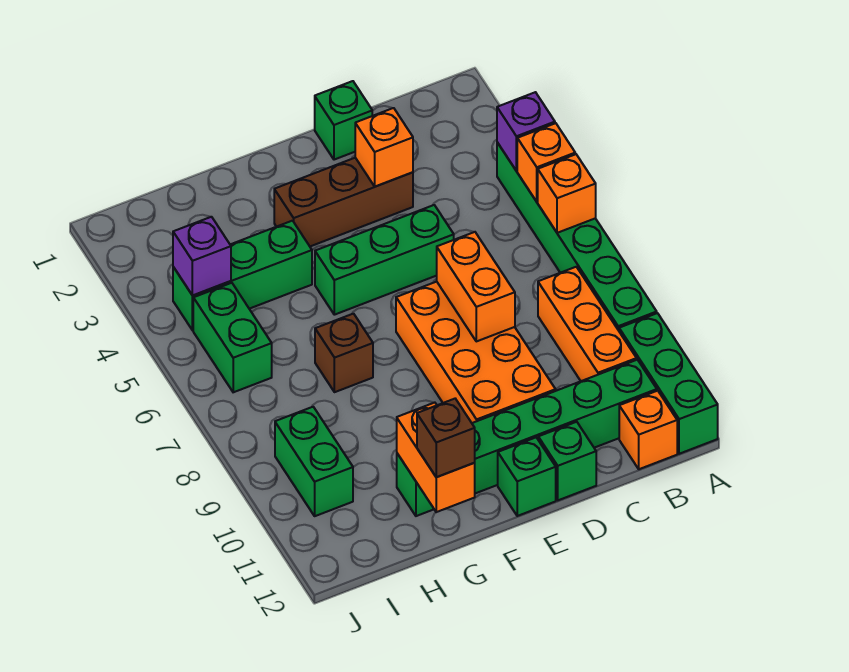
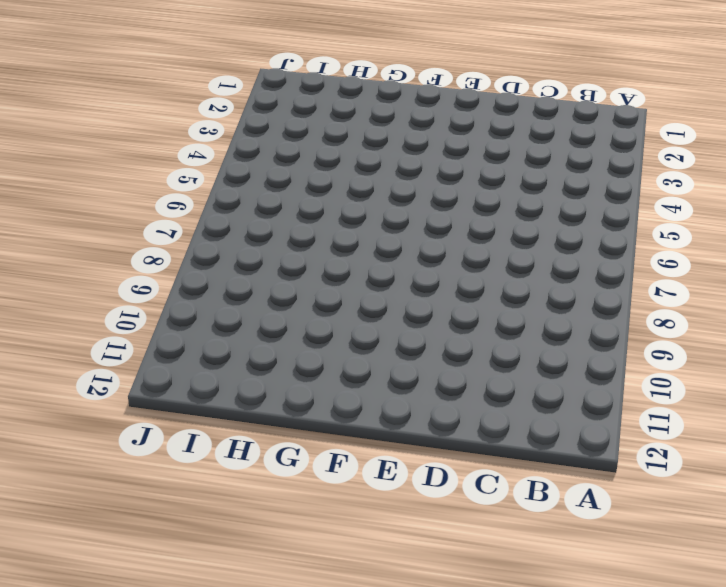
none -> green brick A4:A9 level 1
none -> green brick A10:A12 level 1
none -> orange brick B8:B10 level 1

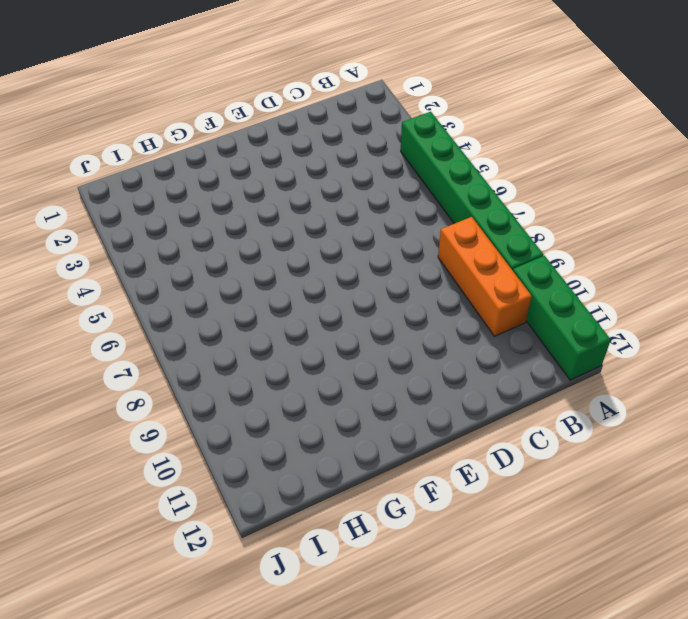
none -> green brick B11:G11 level 1
none -> orange brick B12 level 1
none -> green brick D1 level 1

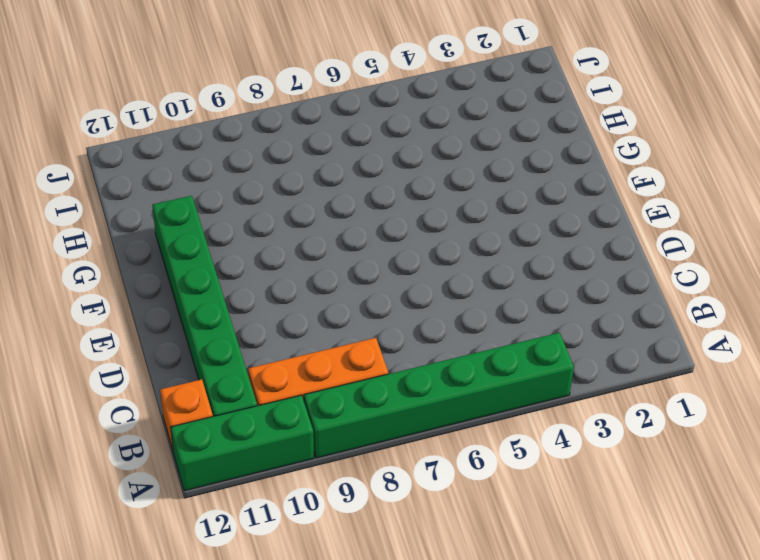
none -> green brick D1 level 1
none -> brown brick D3:F3 level 1
none -> green brick D5:F5 level 1

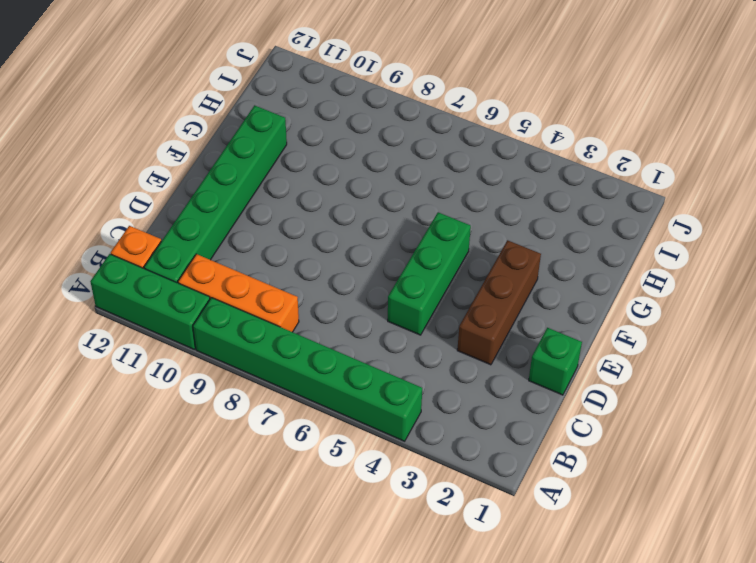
none -> orange brick D7:E10 level 1
none -> green brick D12 level 1
none -> green brick E12 level 1

